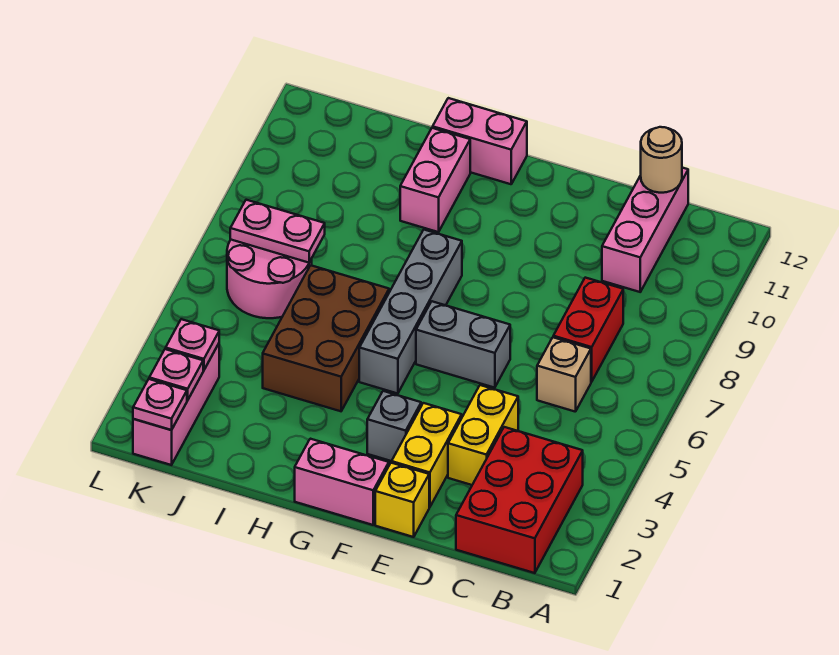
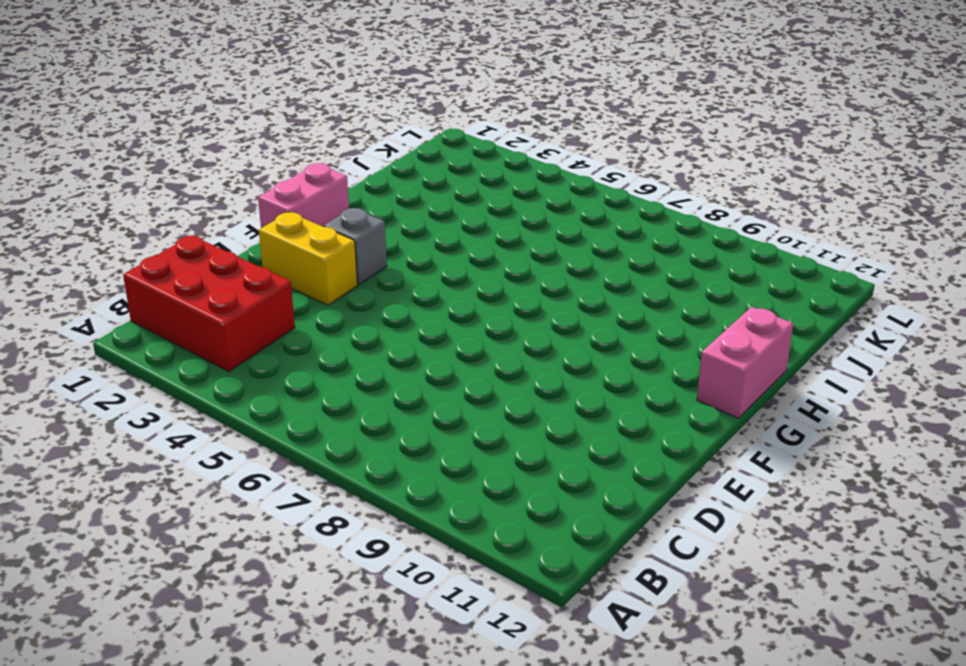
none -> tan brick C6 level 1
none -> red brick C7:C8 level 1
none -> pink brick C10:C12 level 1

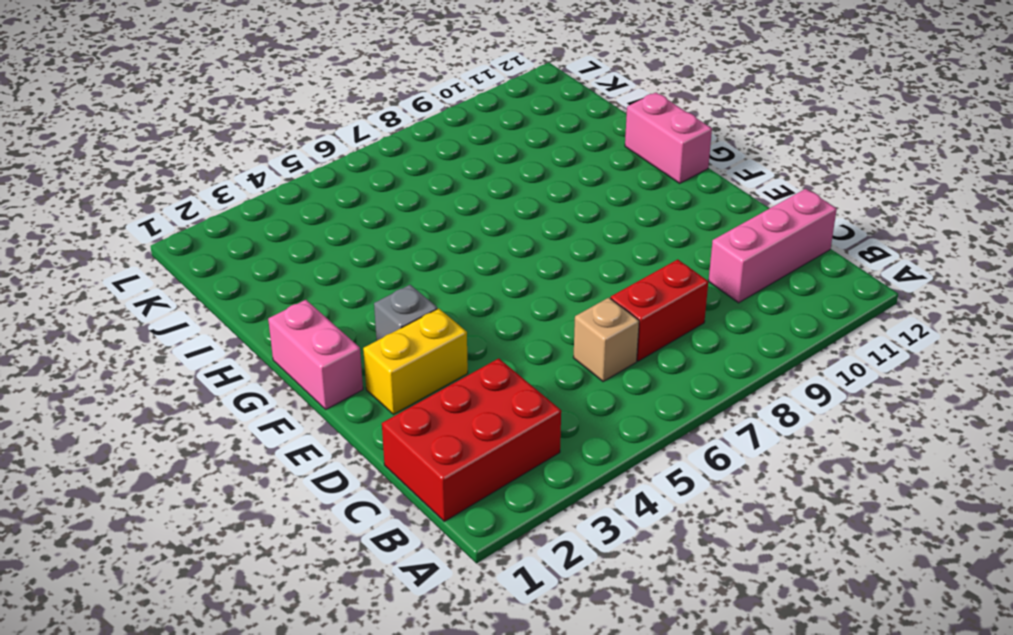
none -> yellow brick D3:D4 level 1
none -> yellow brick E1 level 1
none -> grey brick E6:F6 level 1

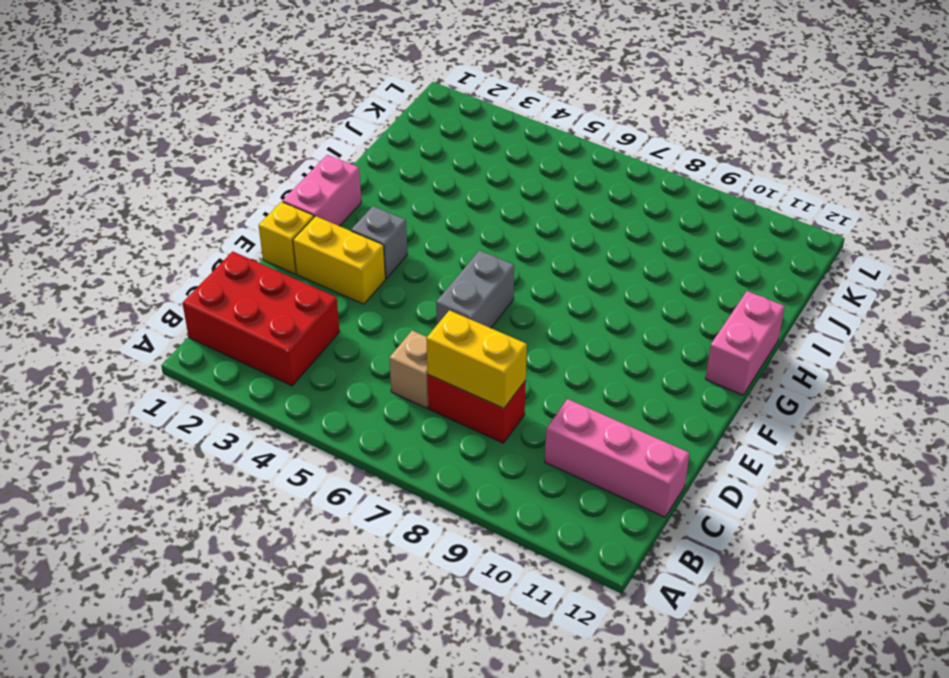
yellow brick C7:C8 level 2 -> yellow brick D3:D4 level 1
none -> grey brick G5:G8 level 1
none -> brown brick H4:I6 level 1
none -> pink brick H10:H11 level 1

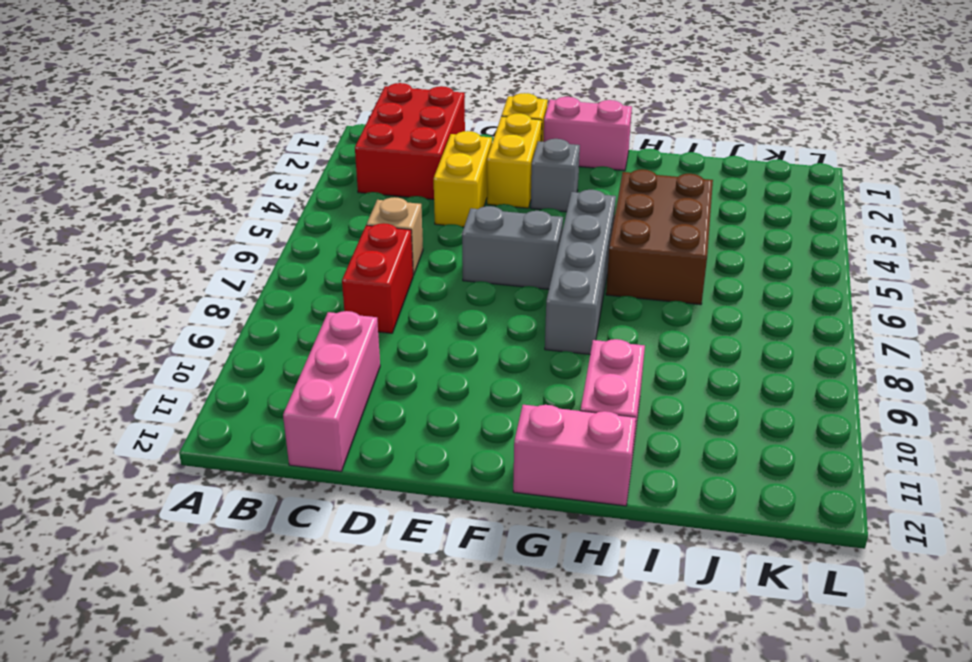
none -> pink round brick J6:K7 level 1
none -> pink brick K1:K3 level 1
none -> tan round brick C12 level 2

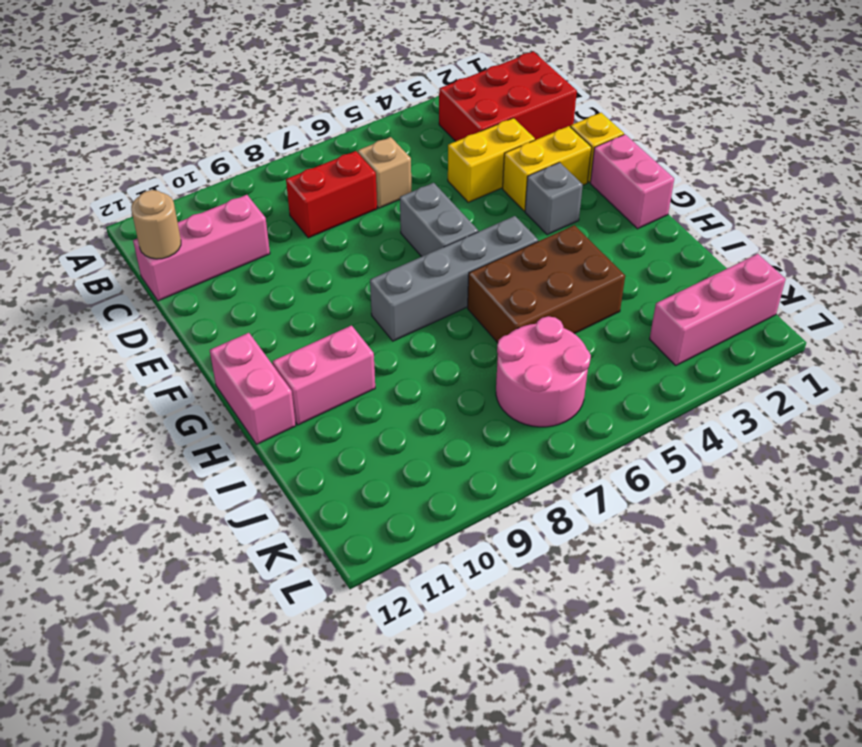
none -> pink plate J7:K7 level 2
none -> pink plate K1 level 2
none -> pink plate K2 level 2

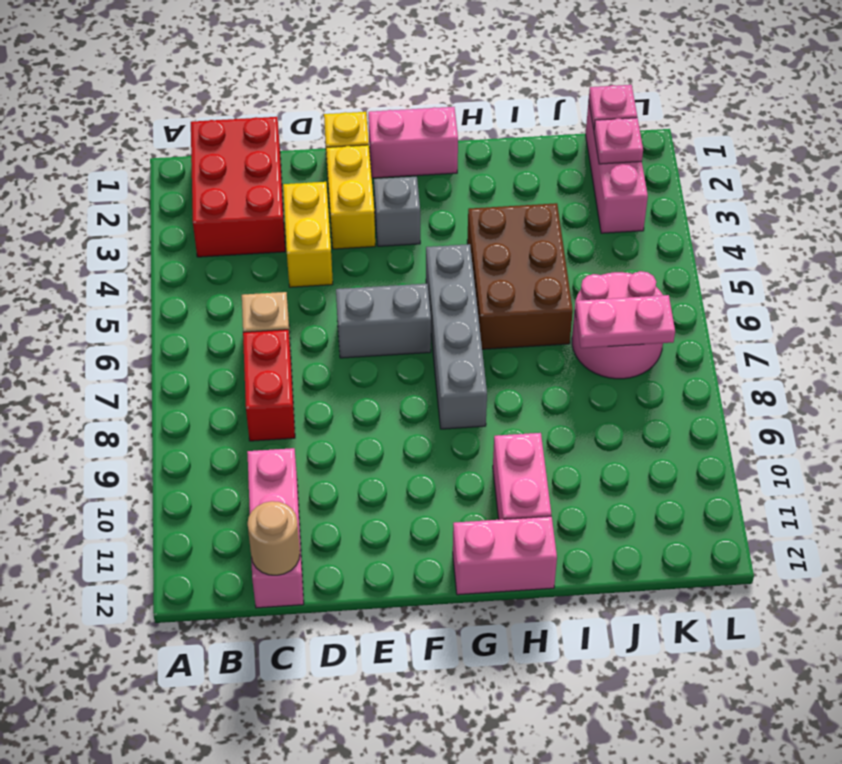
none -> pink plate K3 level 2

